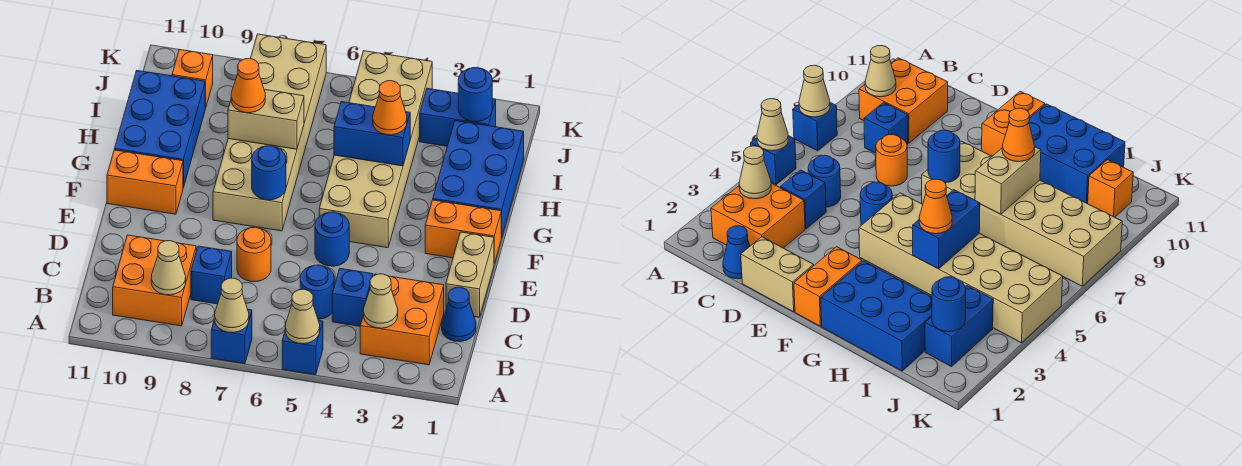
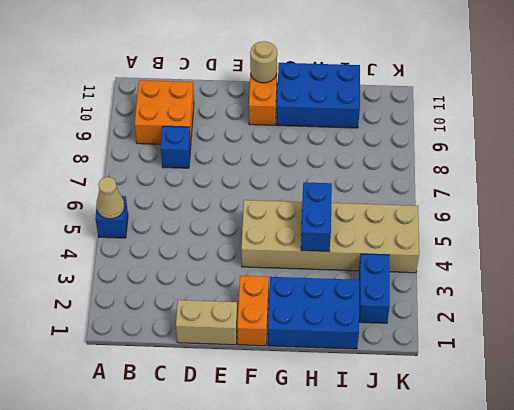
tan round brick F11 level 2 -> none
none -> blue brick A7 level 1
none -> orange brick B2:C3 level 1
none -> blue cone C1 level 1

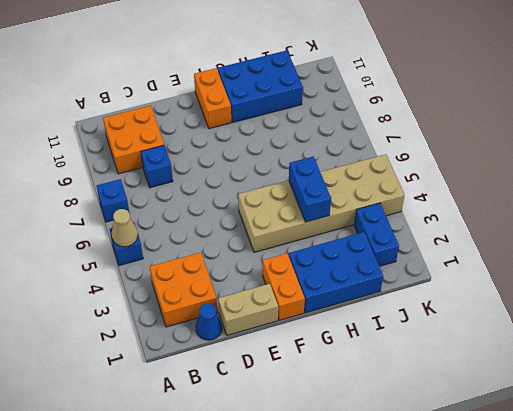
none -> blue brick C4 level 1
none -> blue round brick C5 level 1
none -> orange round brick D7 level 1

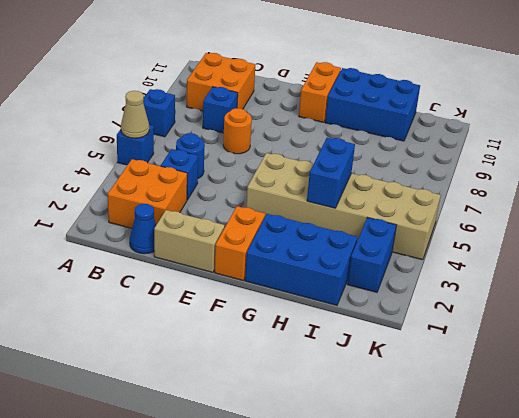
none -> blue round brick E5 level 1
none -> tan brick F7:K8 level 1
none -> orange brick J10 level 1

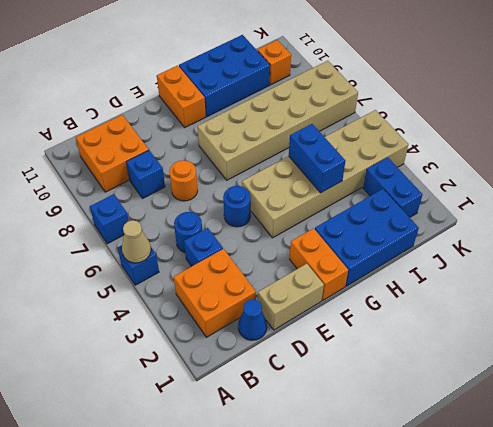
none -> tan cone A7 level 2
none -> tan cone B3 level 2
none -> tan cone B9 level 2

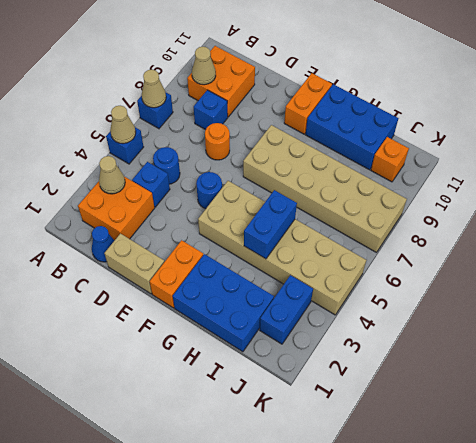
none -> blue round brick F7 level 2
none -> tan brick H7:H8 level 2
none -> blue round brick J2 level 2

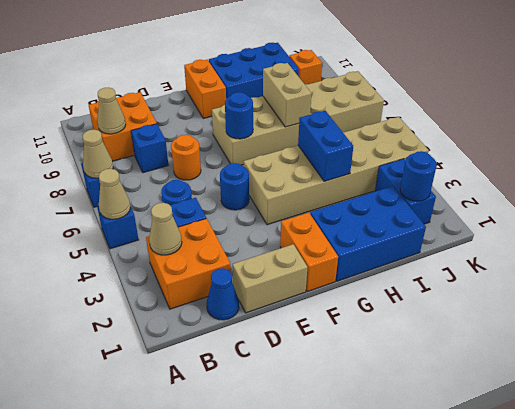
none -> orange cone H4 level 3
none -> orange cone H8 level 3

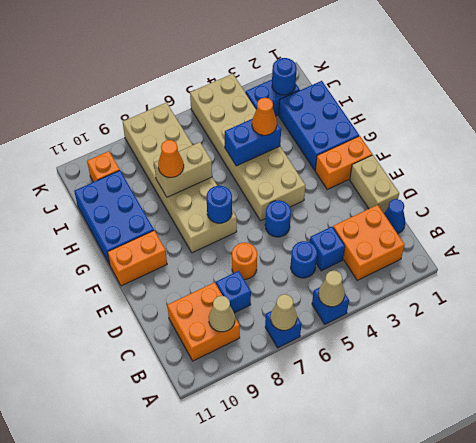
none -> tan cone B3 level 2

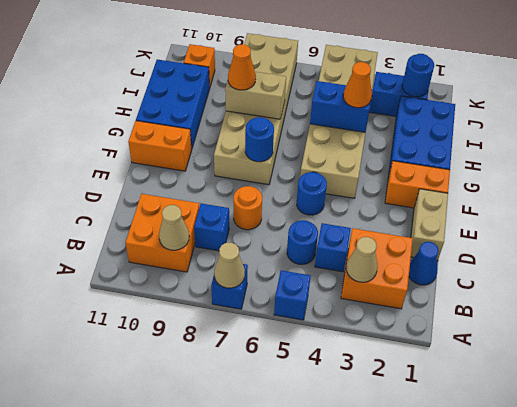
none -> tan cone A5 level 2

